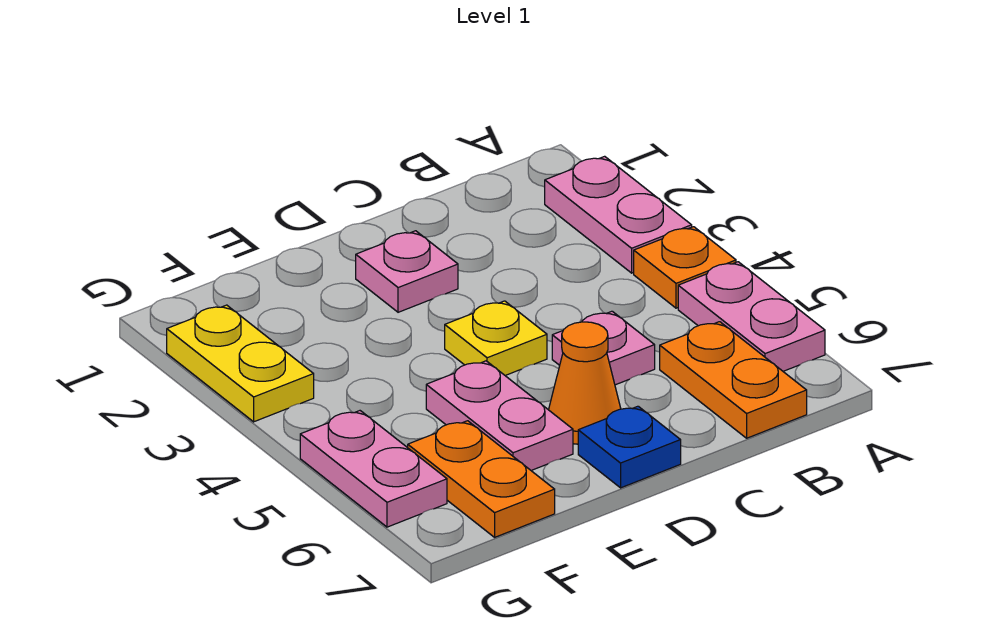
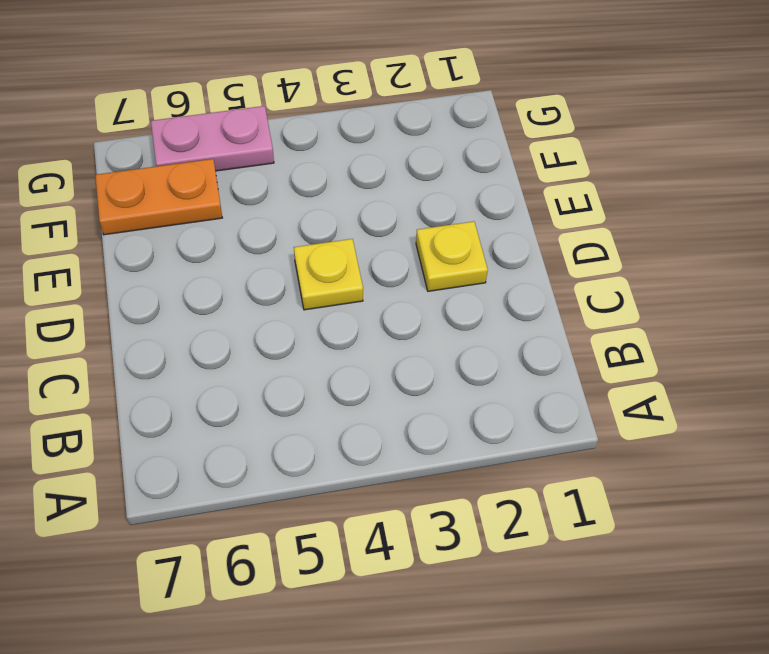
yellow plate D2 level 1 -> pink plate D2 level 1
none -> pink plate A2:A3 level 1
none -> orange plate A4 level 1
none -> pink plate A5:A6 level 1

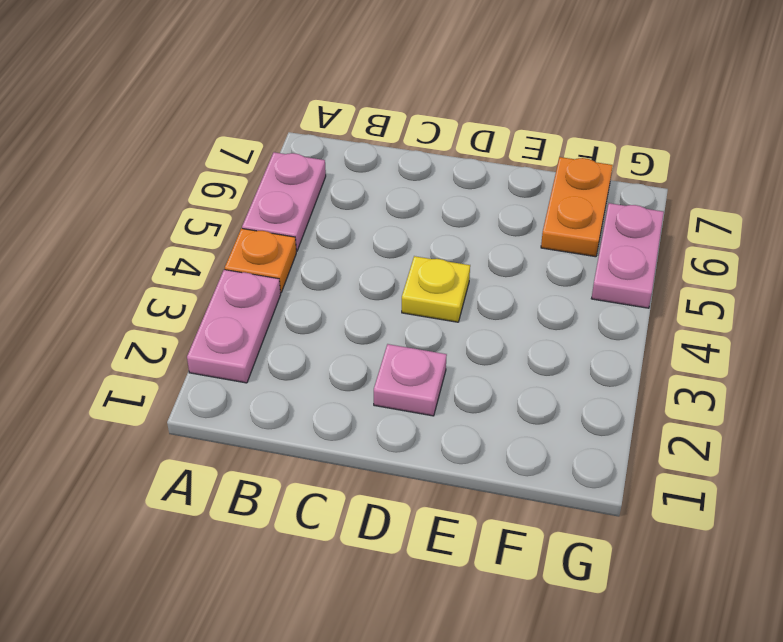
none -> orange plate B6:B7 level 1
none -> pink plate C5 level 1
none -> orange cone D6 level 1

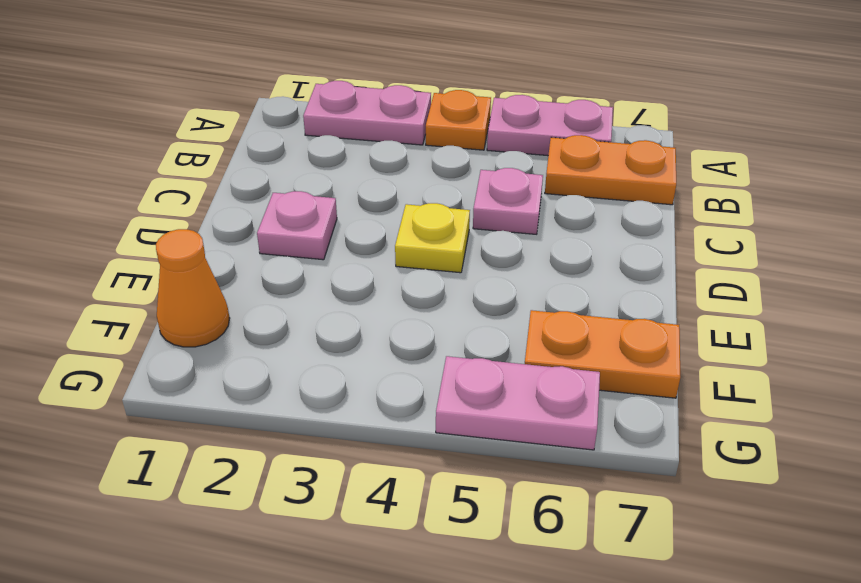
orange cone F1 level 1 -> orange cone D6 level 1
none -> blue plate D7 level 1
none -> pink plate E5:E6 level 1
none -> yellow plate G2:G3 level 1

